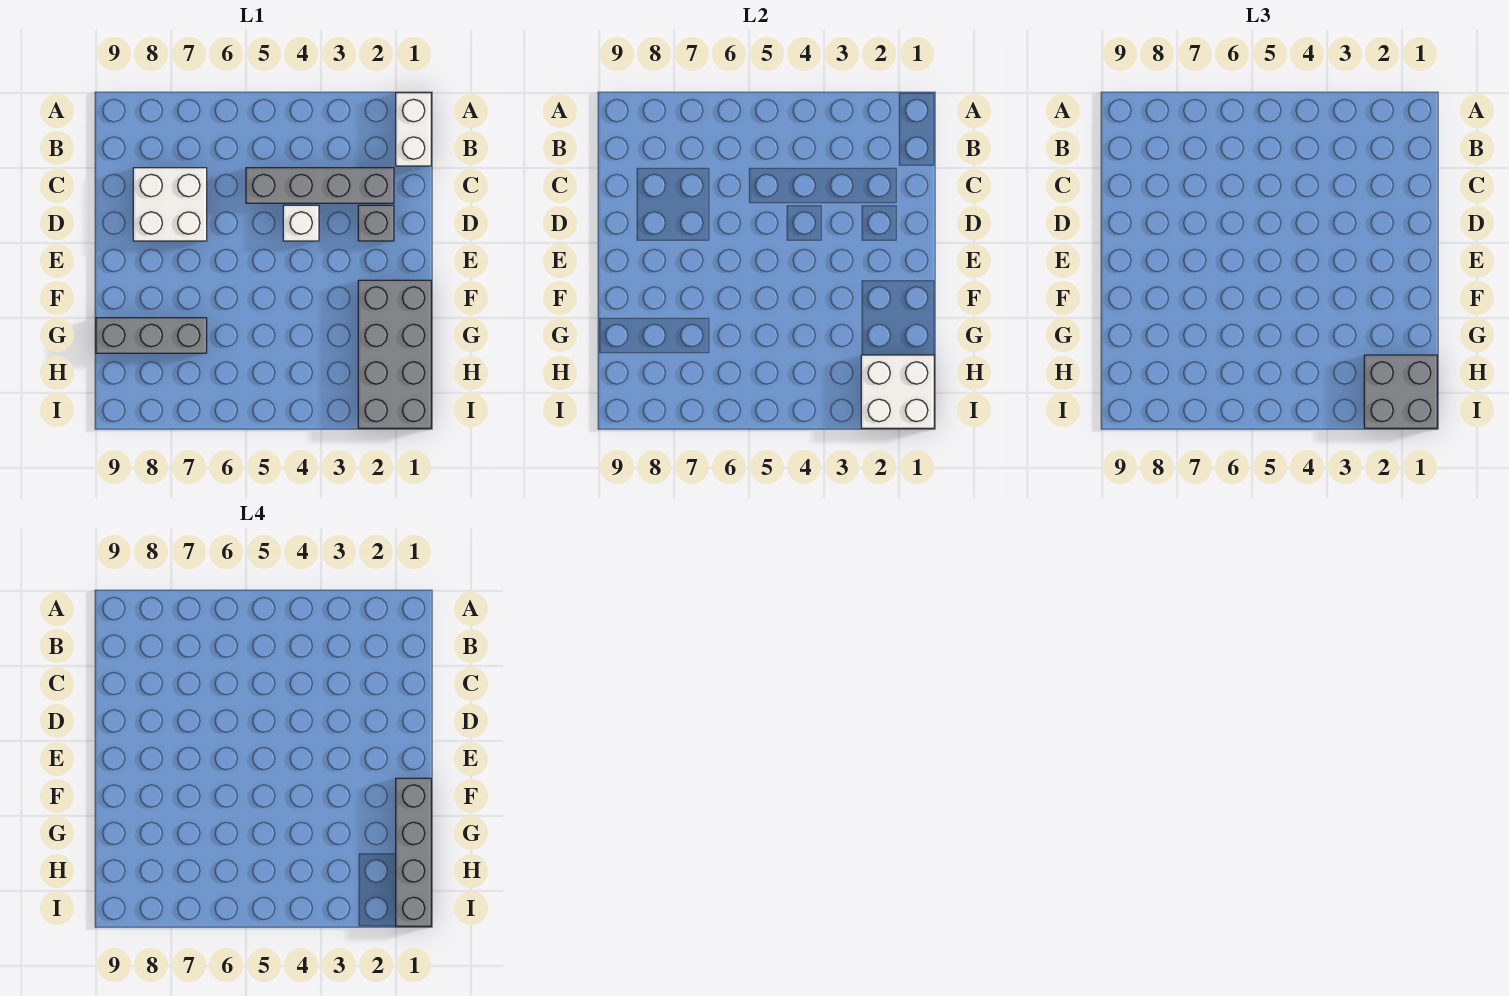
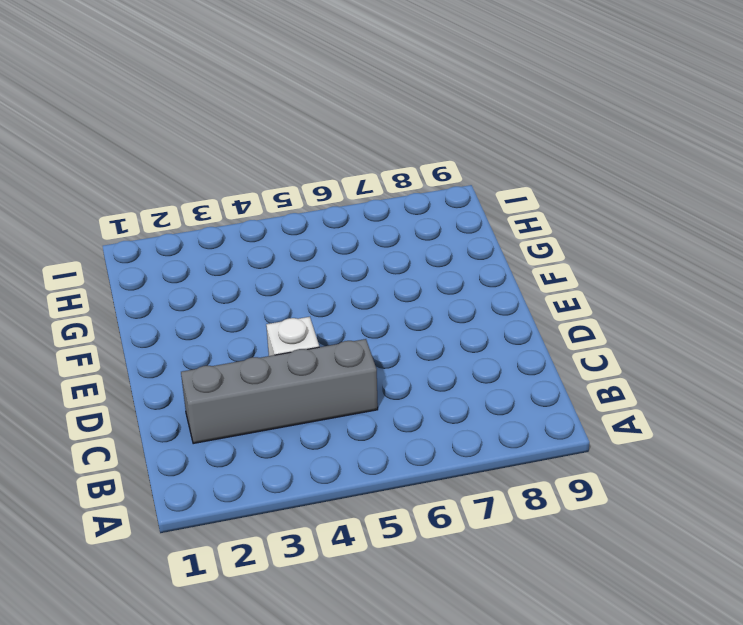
none -> white brick A1:B1 level 1
none -> white brick C7:D8 level 1

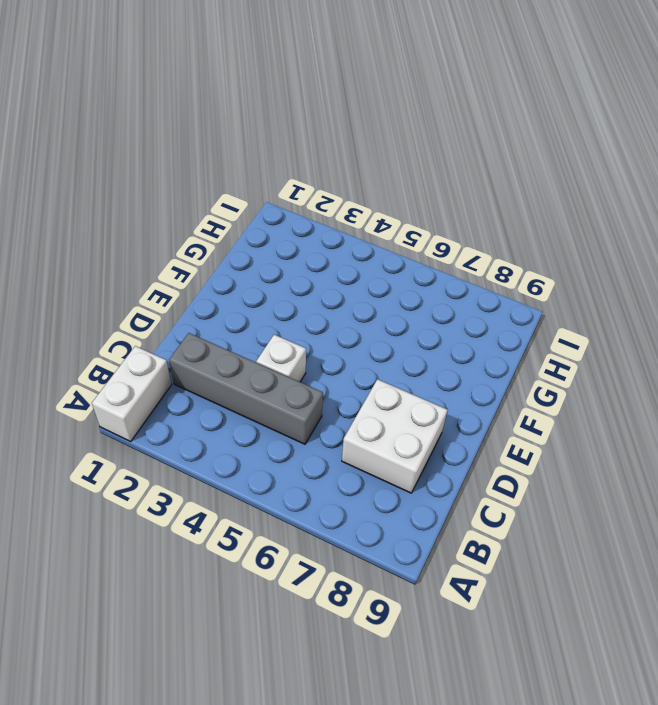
none -> grey brick D2 level 1
none -> grey brick F1:I2 level 1

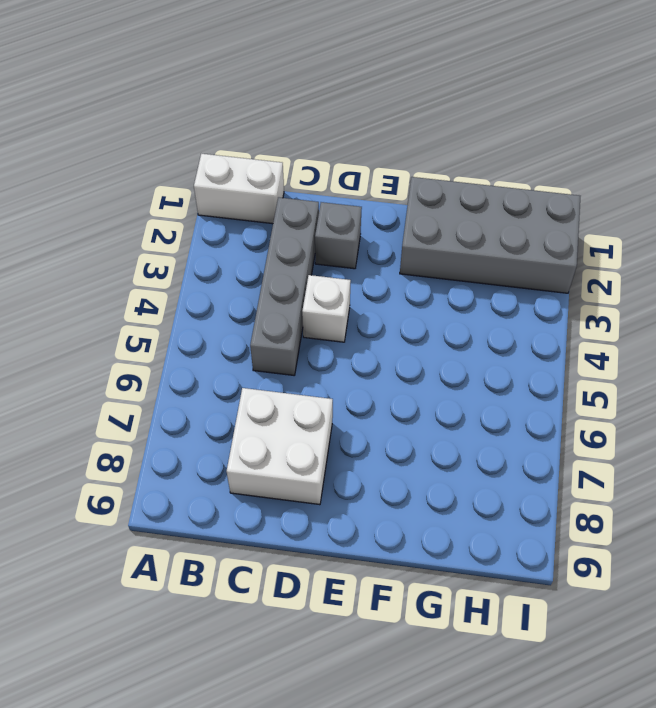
none -> grey brick G7:G9 level 1
none -> white brick H1:I2 level 2

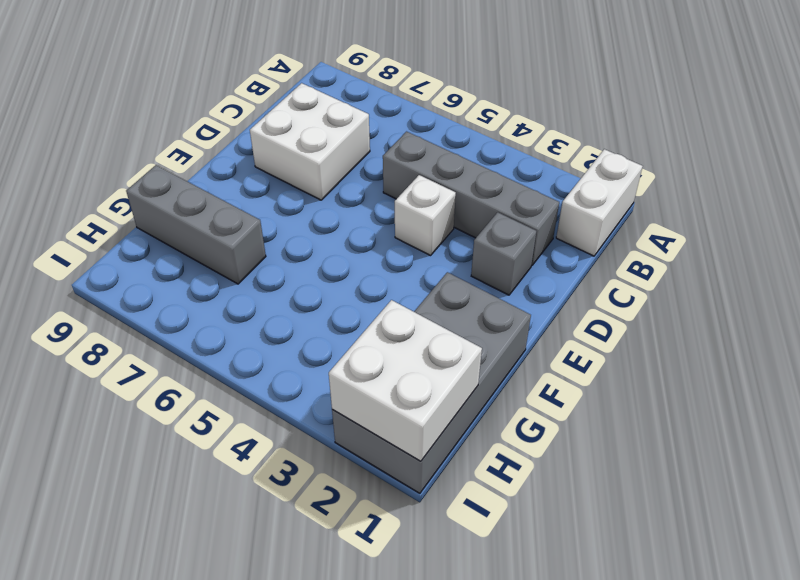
none -> grey brick H1:I2 level 3
none -> grey brick F1:I1 level 4

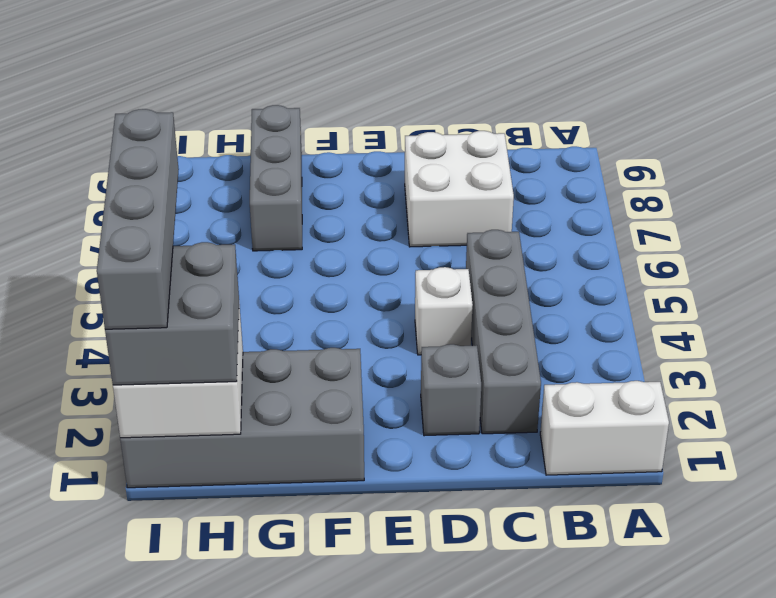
grey brick I1:I4 level 4 -> grey brick F1:I1 level 4

